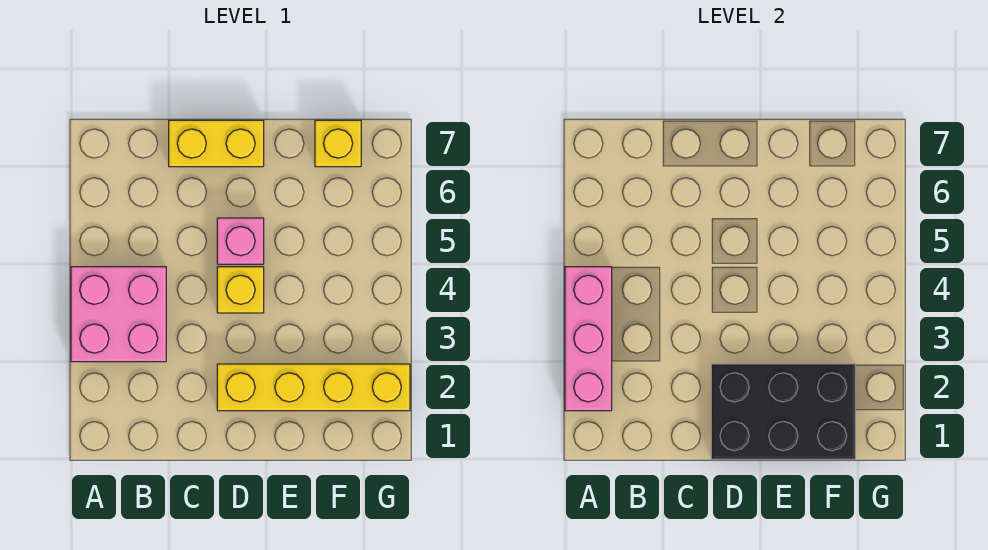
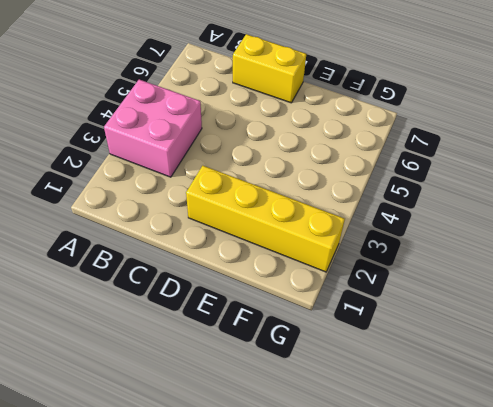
none -> yellow brick D4 level 1
none -> pink brick D5 level 1

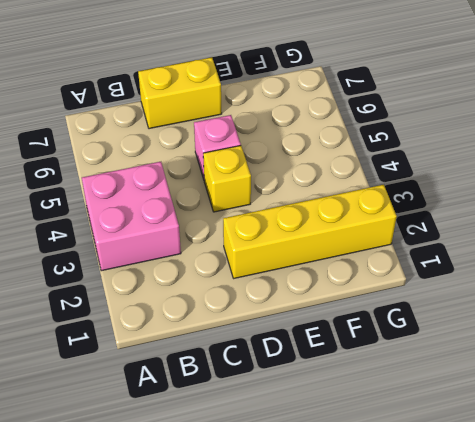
none -> yellow brick F7 level 1
none -> pink brick A2:A4 level 2

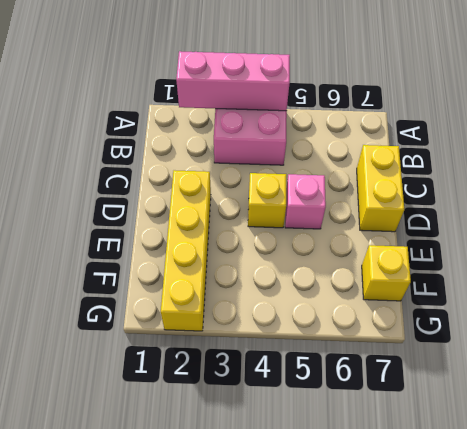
none -> black brick D1:F2 level 2

